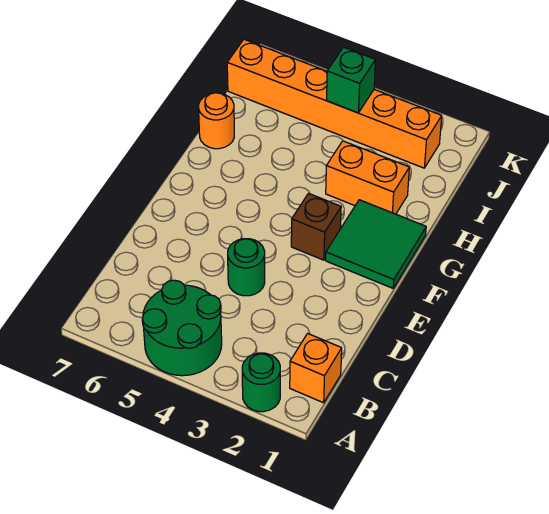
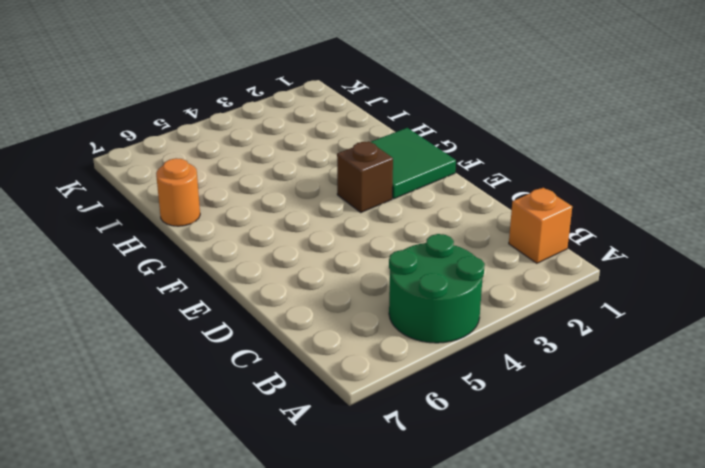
none -> green round brick A2 level 1
none -> green round brick D4 level 1

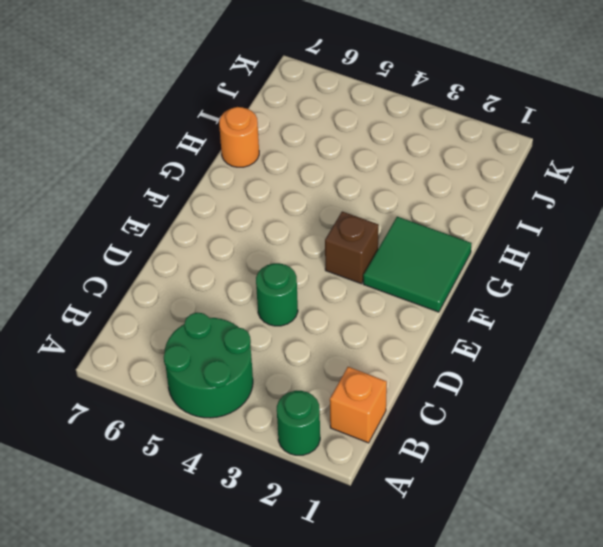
none -> orange brick H2:H3 level 1
none -> orange brick J2:J7 level 1

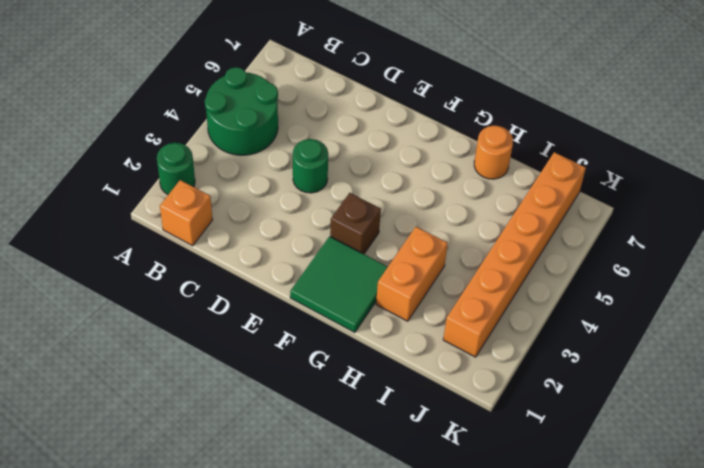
none -> green brick J4 level 2

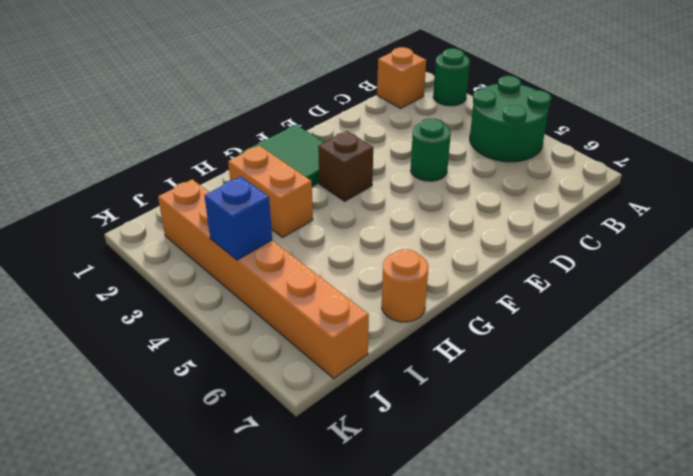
blue brick J4 level 2 -> green brick J4 level 2

